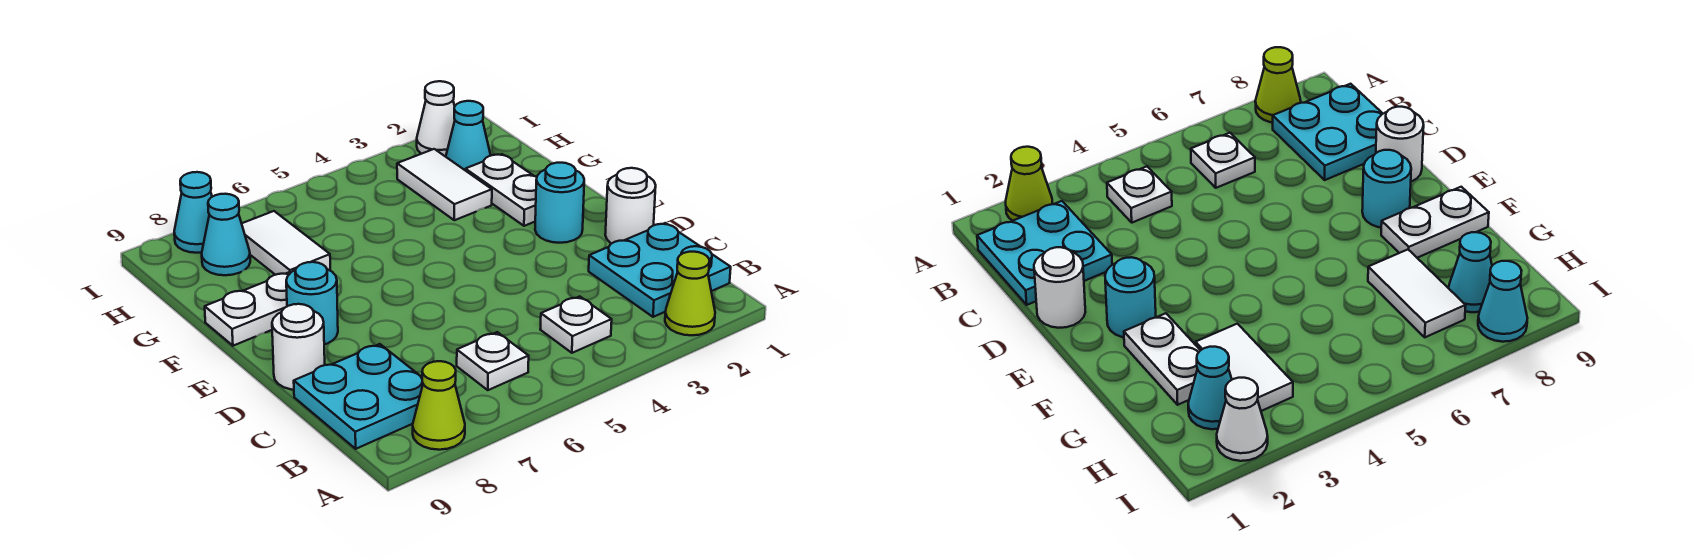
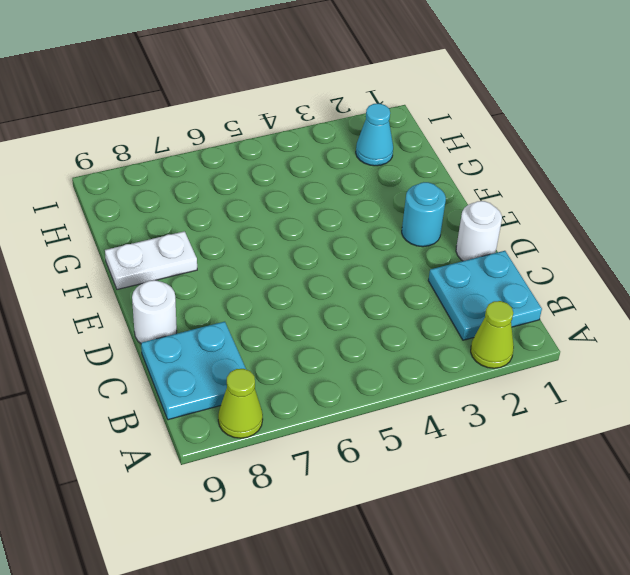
none -> white plate B4 level 1
none -> white plate B6 level 1
none -> cyan round brick E8 level 1

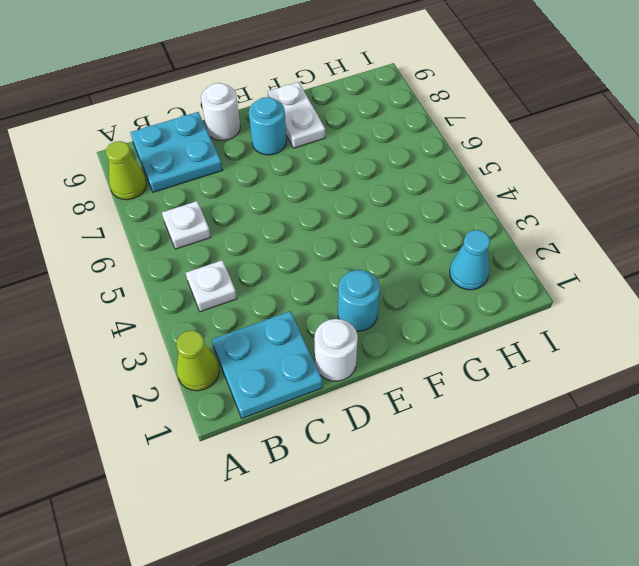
none -> white plate F2:G2 level 1
none -> white tile G3:H3 level 1
none -> white tile G7:H7 level 1

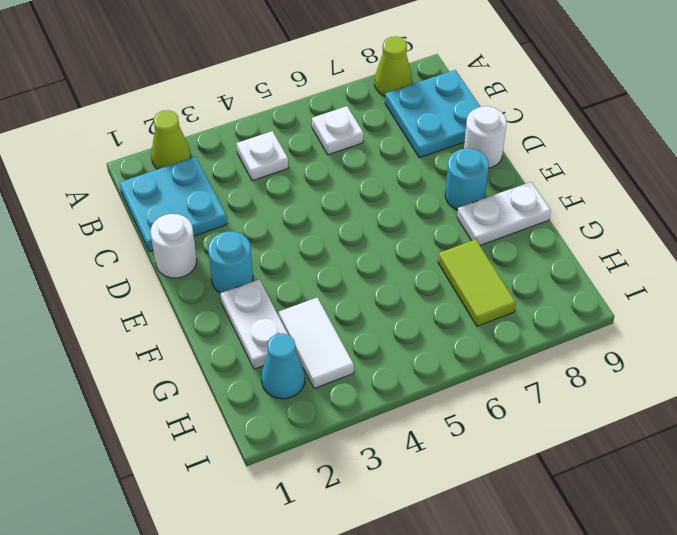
lime tile G7:H7 level 1 -> white tile G7:H7 level 1
none -> cyan cone H8 level 1
none -> white cone I2 level 1
none -> cyan cone I8 level 1

